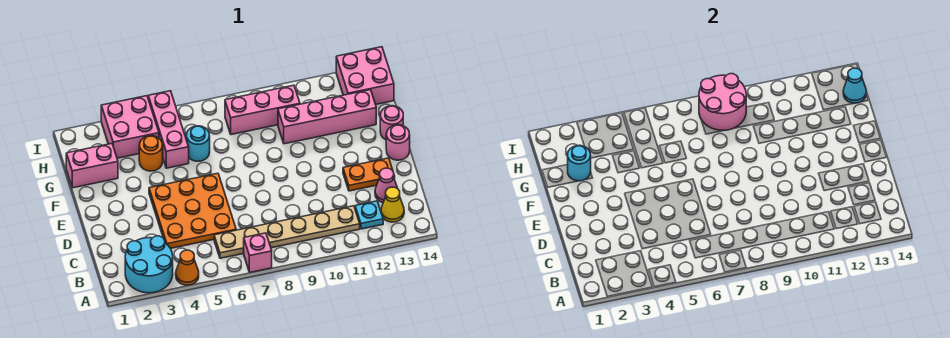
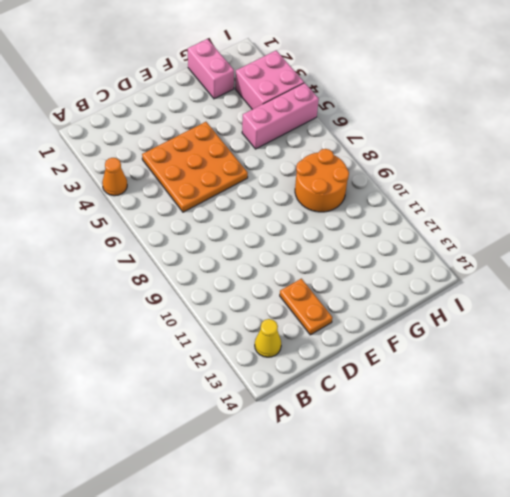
orange round brick G8:H9 level 1 -> pink brick H8:H10 level 1
none -> cyan round brick A2:B3 level 1
none -> pink brick A7 level 1
none -> tan plate B6:B11 level 1

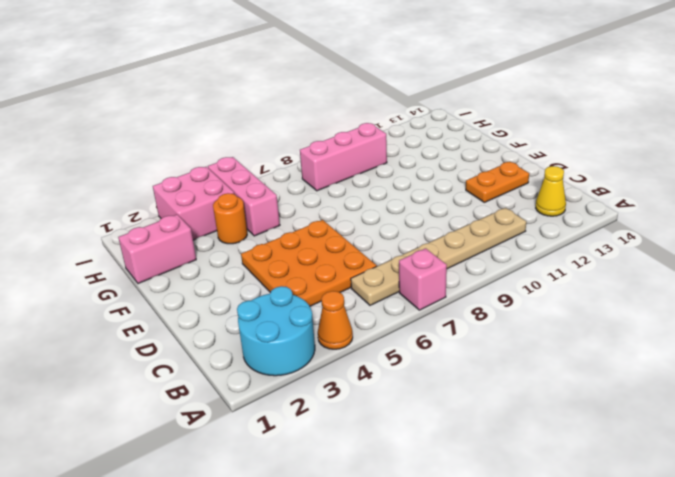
none -> cyan plate B12 level 1
none -> pink cone C13 level 1
none -> pink round brick E14 level 1

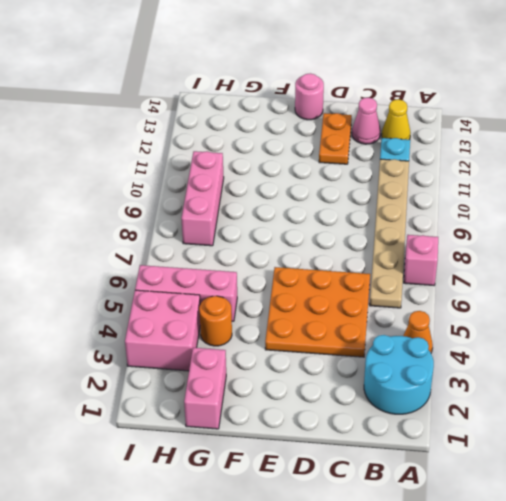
none -> pink round brick F14 level 1
none -> cyan round brick G6 level 1
none -> pink brick G10:G13 level 1

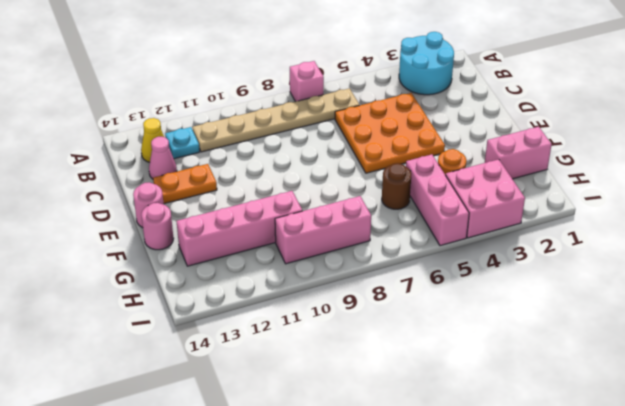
brown round brick G6 level 1 -> cyan round brick G6 level 1
none -> orange cone A4 level 1
none -> pink brick H13:I14 level 1
none -> cyan round brick G2 level 2

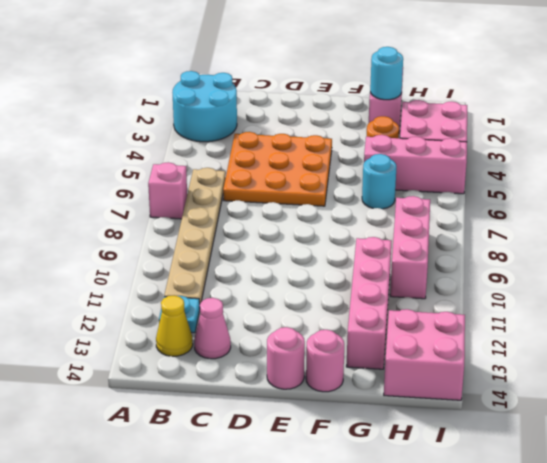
none -> orange cone A4 level 1
none -> orange plate D12:D13 level 1
none -> pink round brick H8:I9 level 2

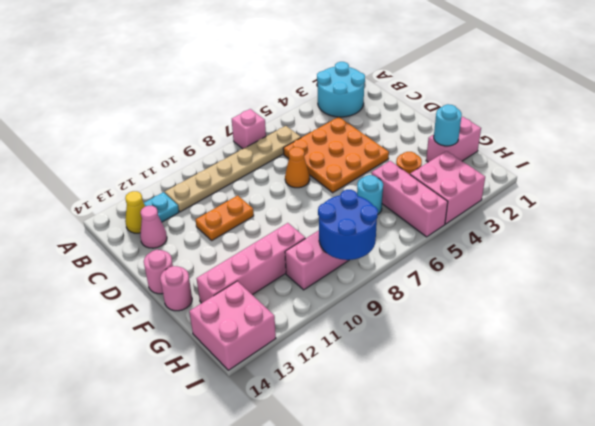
orange cone D7 level 1 -> orange cone A4 level 1
orange plate D10:D11 level 1 -> orange plate D12:D13 level 1
blue round brick H8:I9 level 2 -> pink round brick H8:I9 level 2
none -> cyan cone H14 level 2

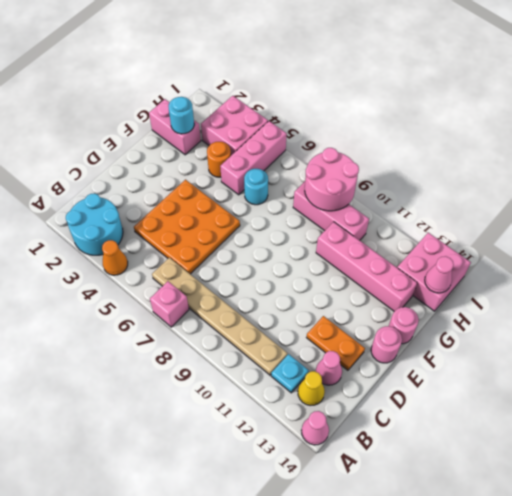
pink cone A14 level 1 -> none
pink cone H14 level 2 -> cyan cone H14 level 2

